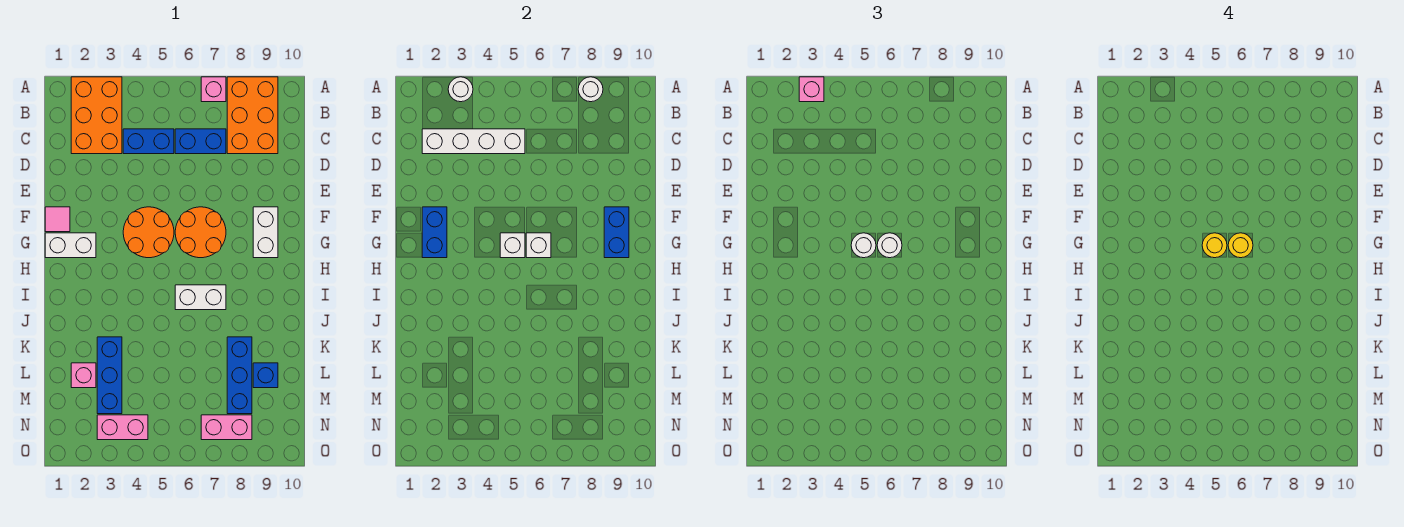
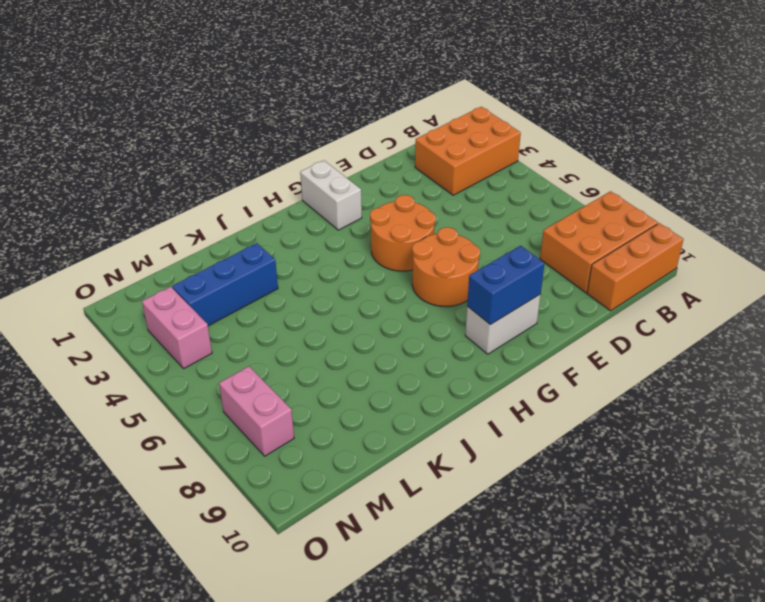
orange brick A10:C10 level 1 -> none
none -> pink brick A7 level 1
none -> blue brick C4:C5 level 1
none -> blue brick C6:C7 level 1

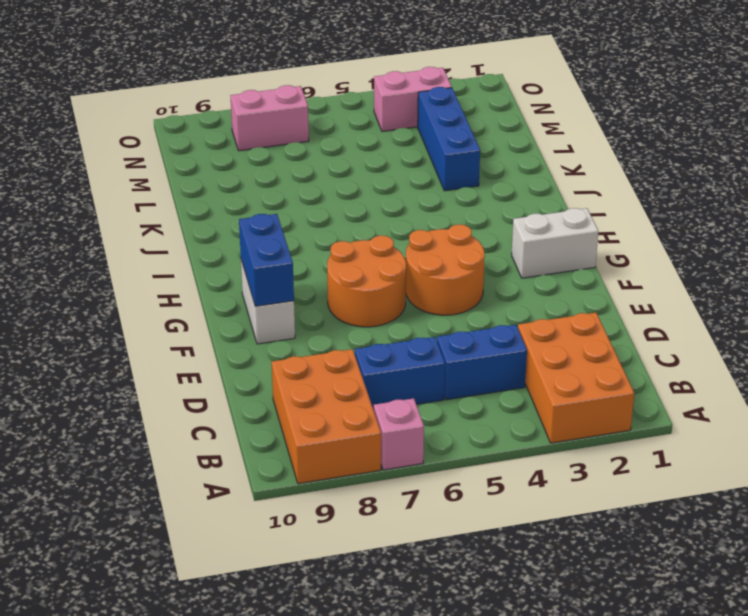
none -> pink tile F1 level 1
none -> white brick I6:I7 level 1
none -> blue brick K8:M8 level 1

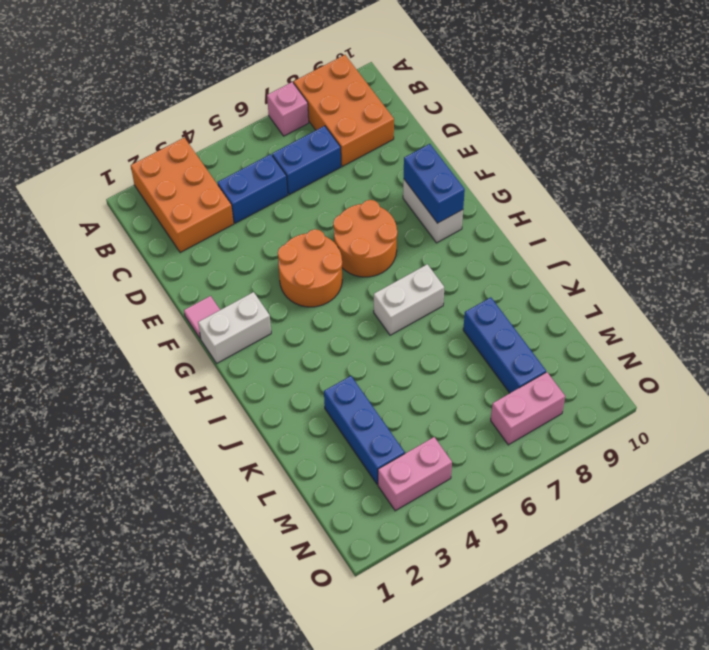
none -> pink brick L2 level 1
none -> blue brick L9 level 1
none -> white round brick A3 level 2

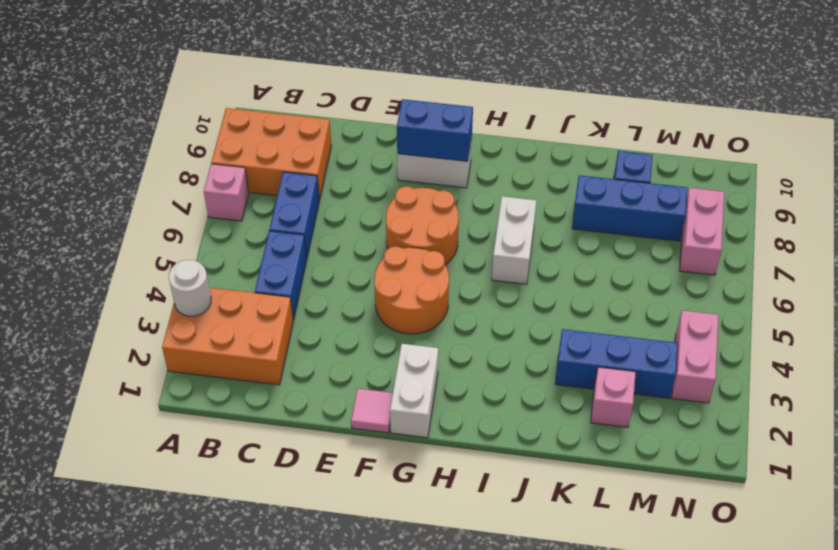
none -> white round brick A8 level 2
none -> white brick C2:C5 level 2
none -> blue brick F2:G2 level 2

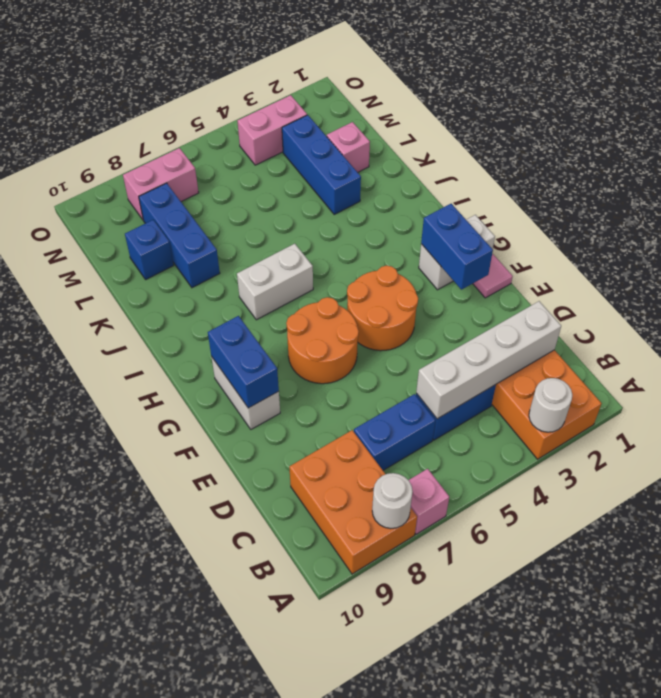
none -> white brick G5 level 2
none -> white brick G6 level 2
none -> pink brick A3 level 3

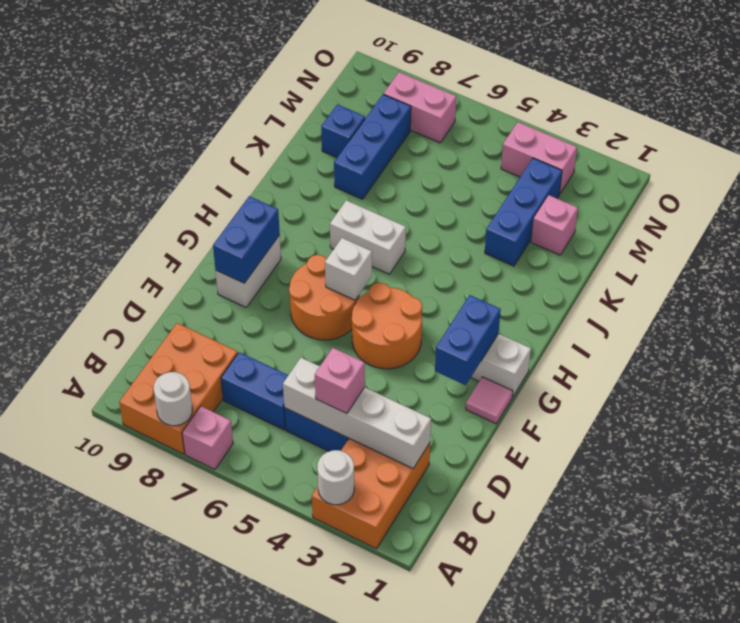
pink brick C4 level 3 -> pink brick A3 level 3
none -> white brick G5 level 2
none -> white round brick G5 level 3
none -> white round brick G6 level 3

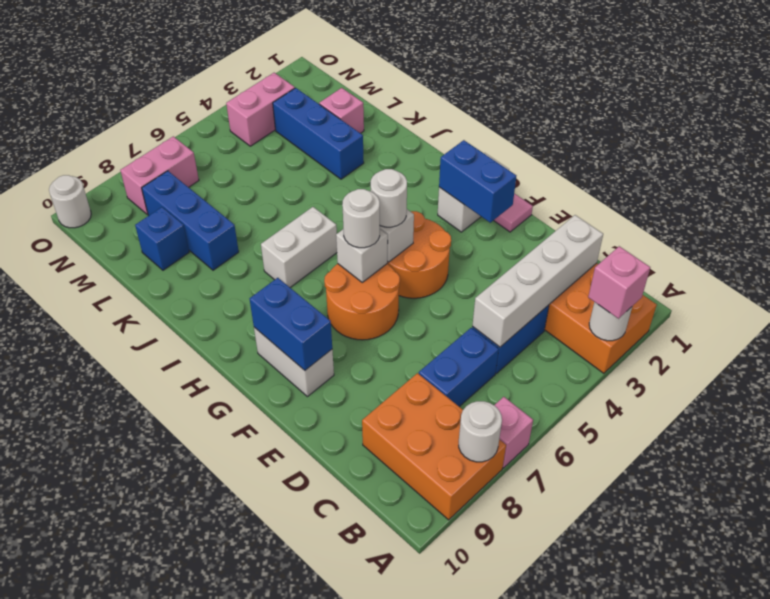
white round brick O10 level 1 -> none
none -> yellow round brick G5 level 4
none -> yellow round brick G6 level 4

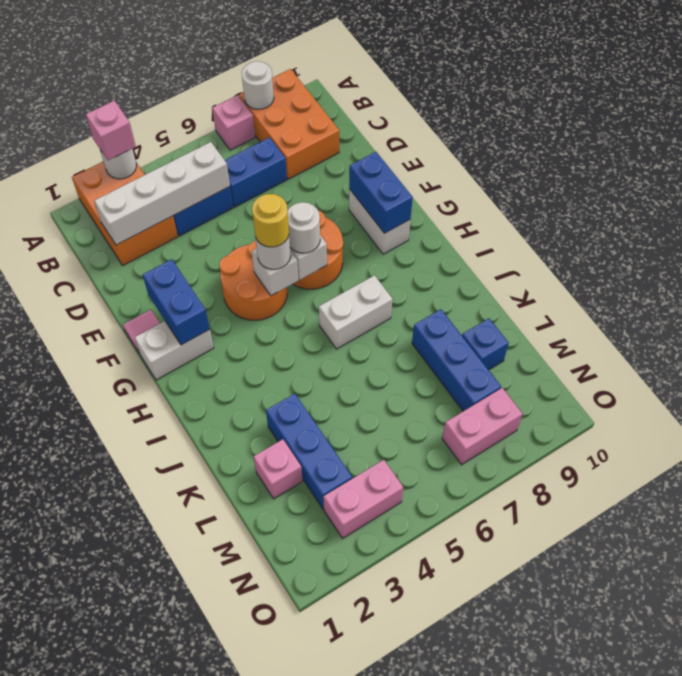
none -> yellow round brick G6 level 4

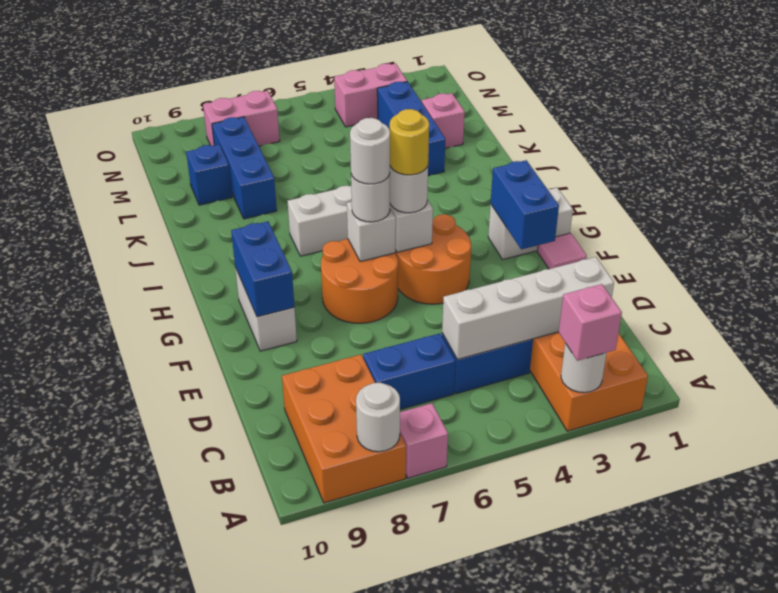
white round brick G6 level 4 -> yellow round brick G6 level 4

